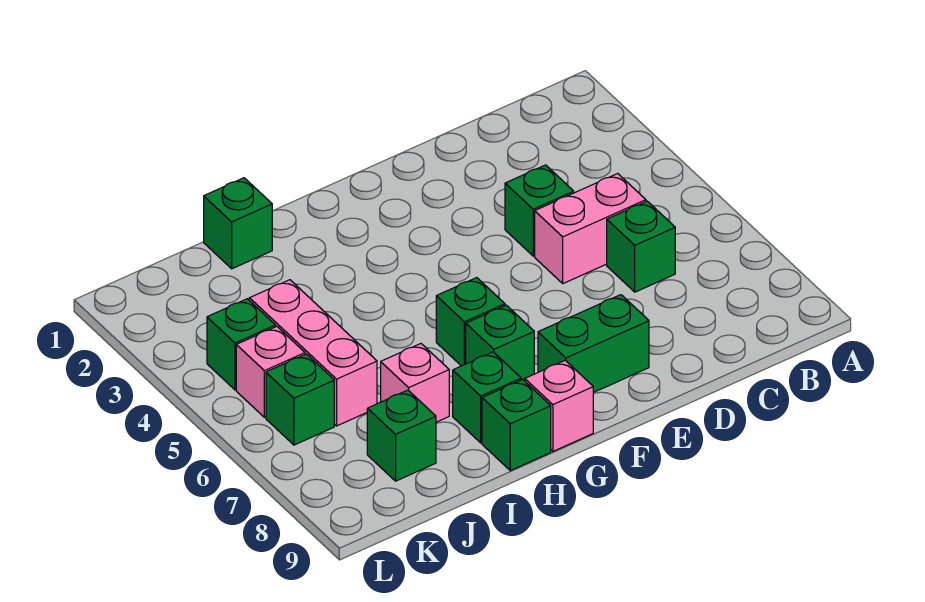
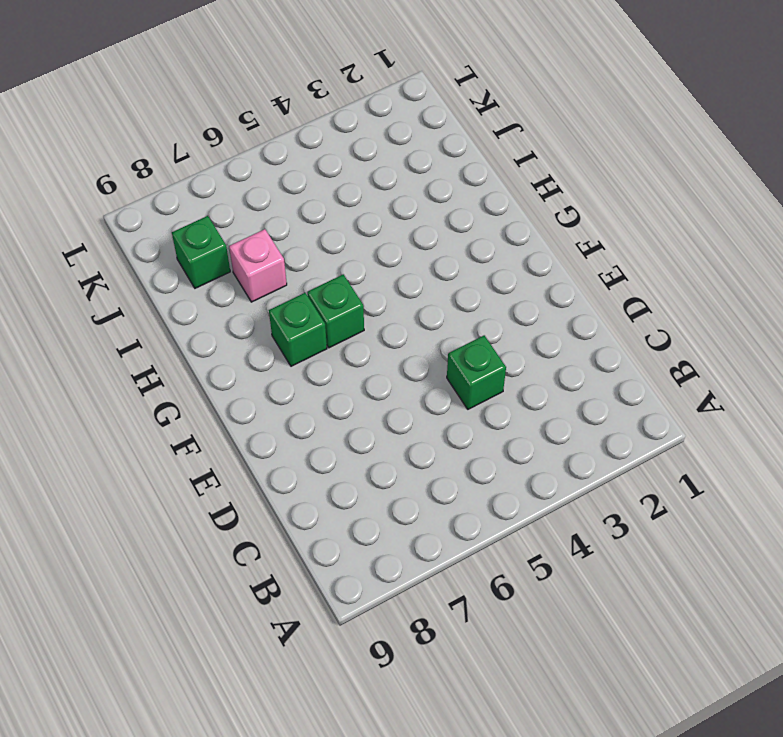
none -> pink brick C5:D5 level 1
none -> green brick C6 level 1
none -> green brick E8:F8 level 1

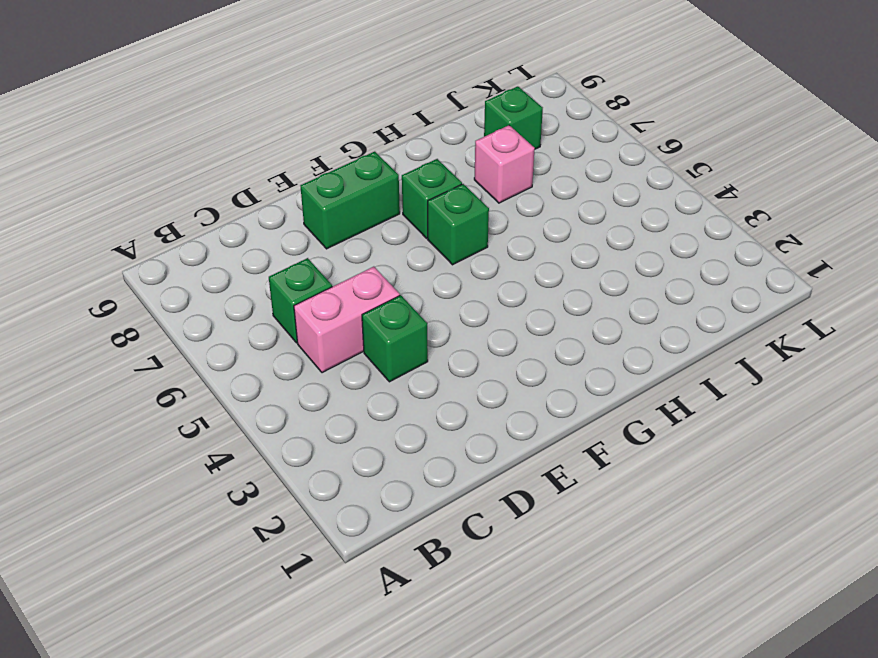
none -> pink brick G9 level 1
none -> green brick H8 level 1
none -> green brick H9 level 1

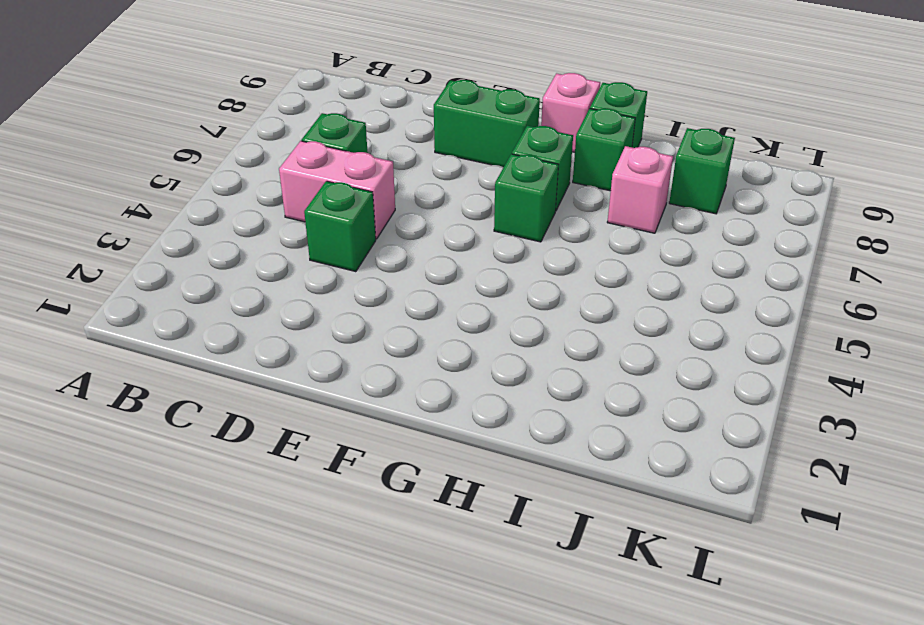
none -> green brick I1 level 1
none -> pink brick J4:J6 level 1
none -> green brick K4 level 1

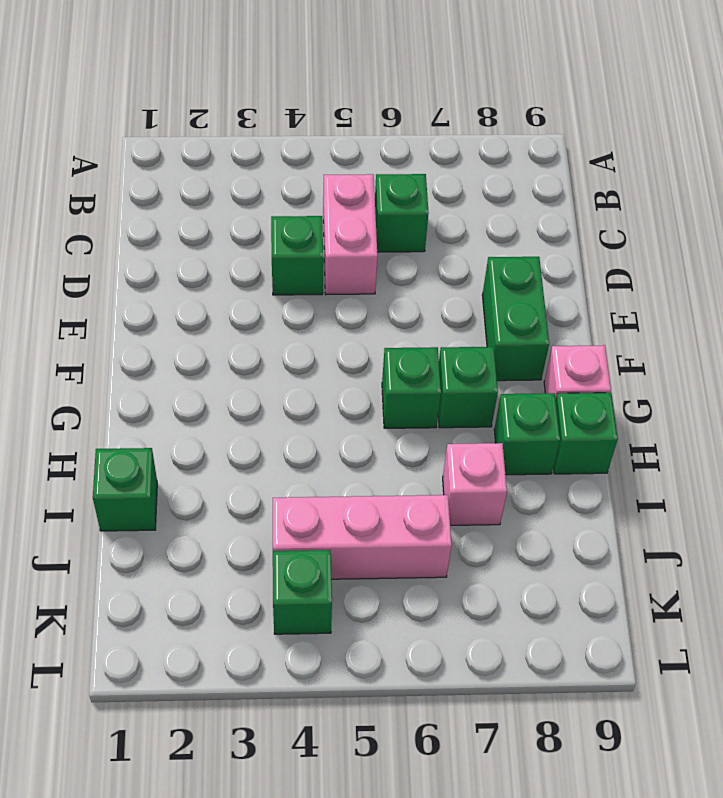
none -> green brick J8 level 1
none -> pink brick K5 level 1
none -> green brick K6 level 1

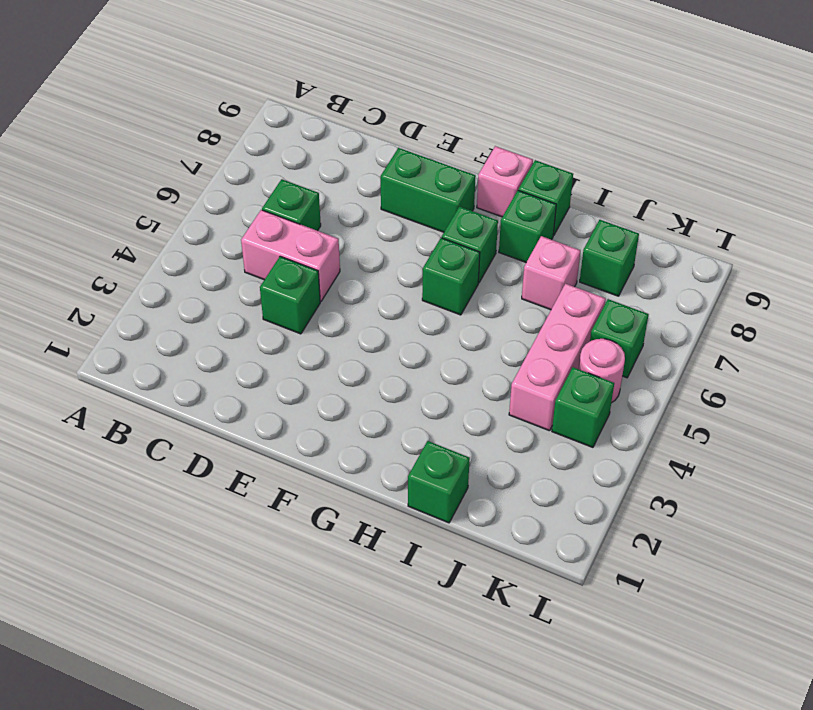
pink round brick K5 level 1 -> pink brick K5 level 1

